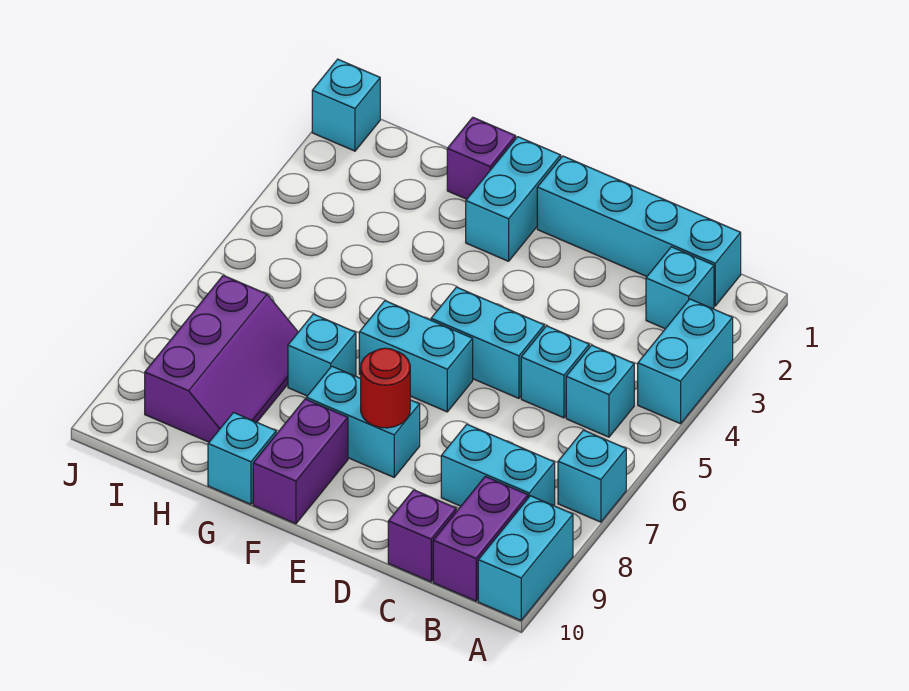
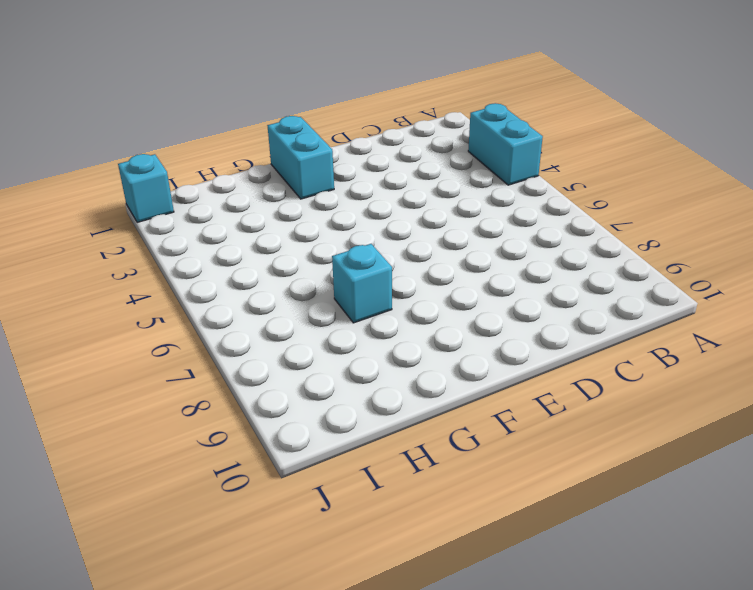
none -> cyan brick A7 level 1
none -> cyan brick A9:A10 level 1
none -> cyan brick B1:E1 level 1

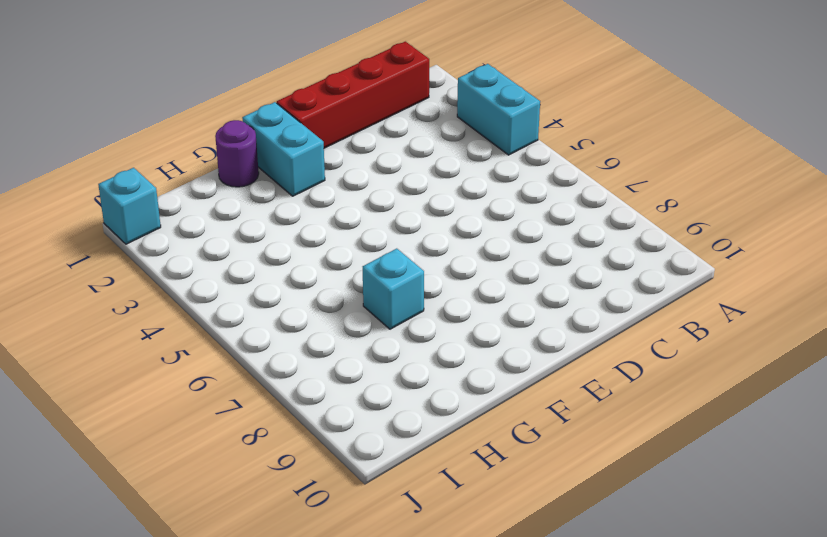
red brick B1:E1 level 1 -> cyan brick B1:E1 level 1
purple round brick G1 level 1 -> purple brick G1 level 1
none -> cyan brick A7 level 1
none -> cyan brick A9:A10 level 1
none -> cyan brick B2 level 1

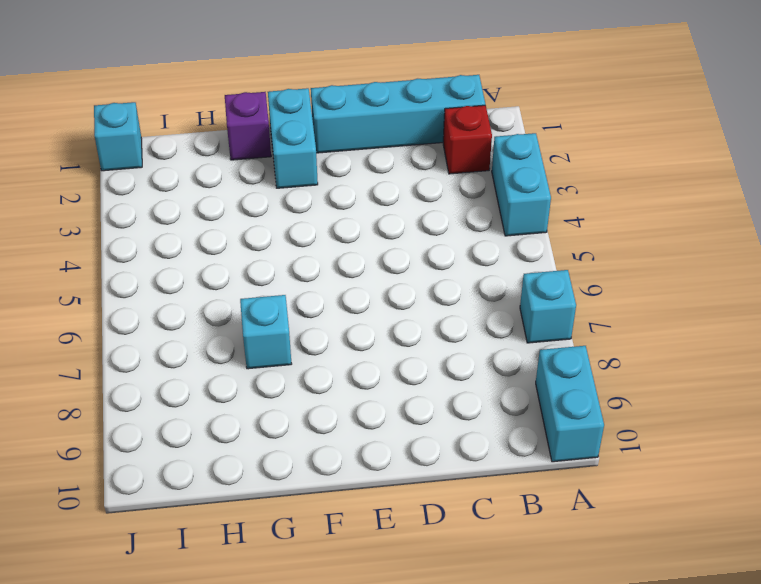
red brick B2 level 1 -> cyan brick B2 level 1
none -> cyan brick B5 level 1
none -> cyan brick B8:C8 level 1
none -> purple brick B9:B10 level 1

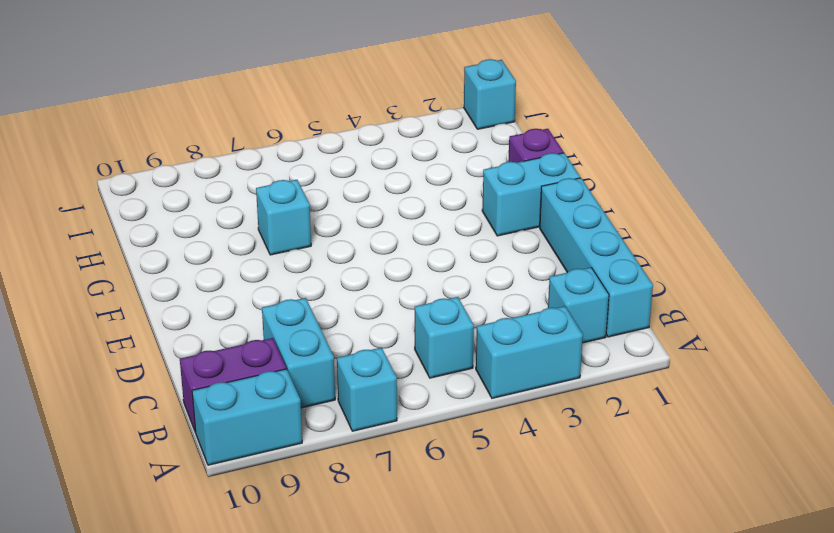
none -> cyan brick C5 level 1
none -> purple brick C10 level 1
none -> cyan brick D5:E5 level 1

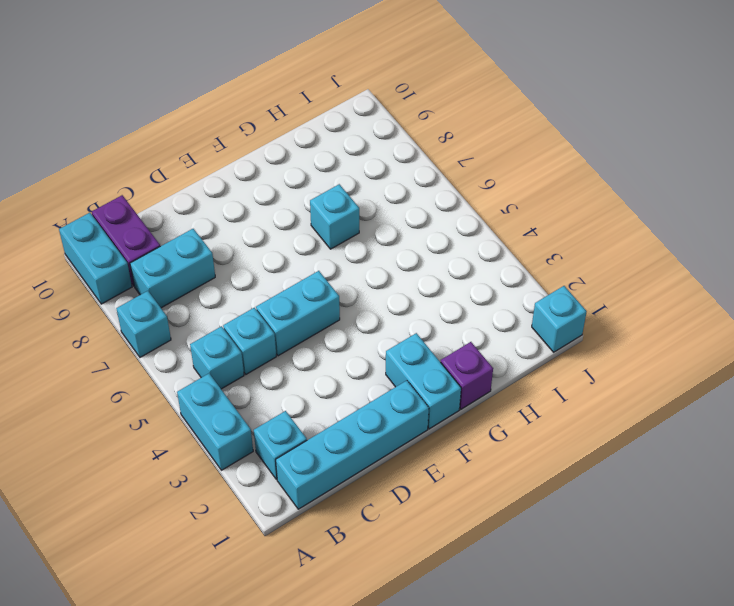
none -> purple brick C10 level 1
none -> cyan brick E6:F6 level 1
none -> cyan brick E8:F8 level 1

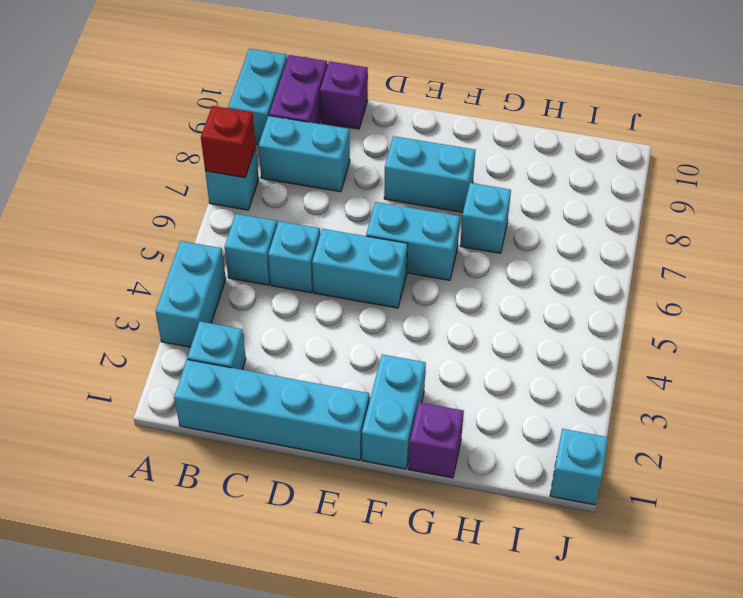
red brick A7 level 2 -> none
none -> purple brick F9:F10 level 1
none -> cyan brick G10 level 1
none -> purple slope H7:I9 level 1 top I

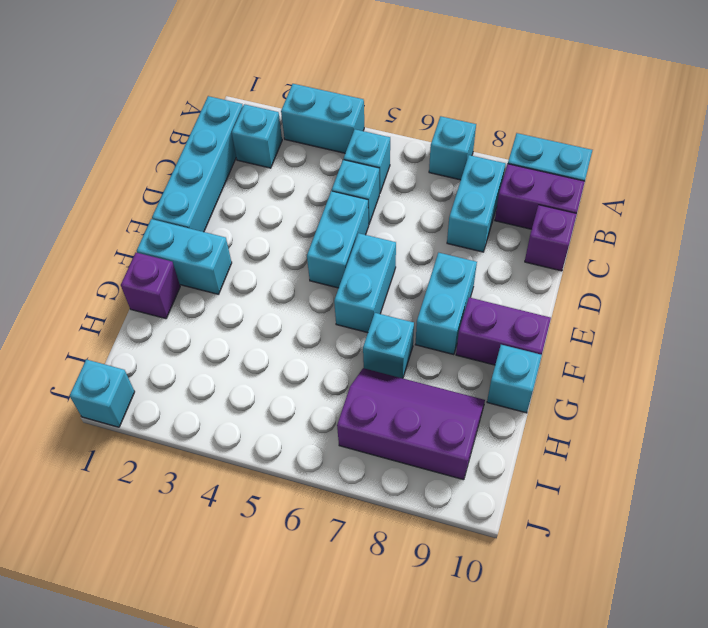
none -> red round brick E8 level 2

